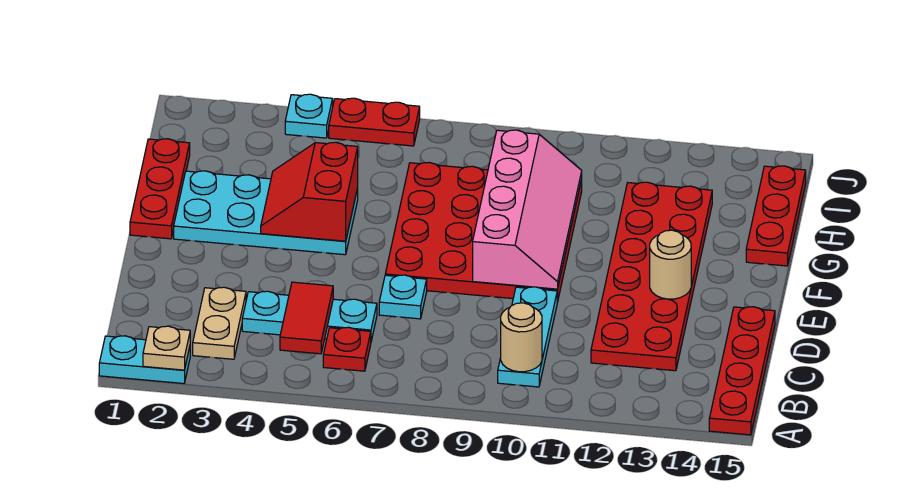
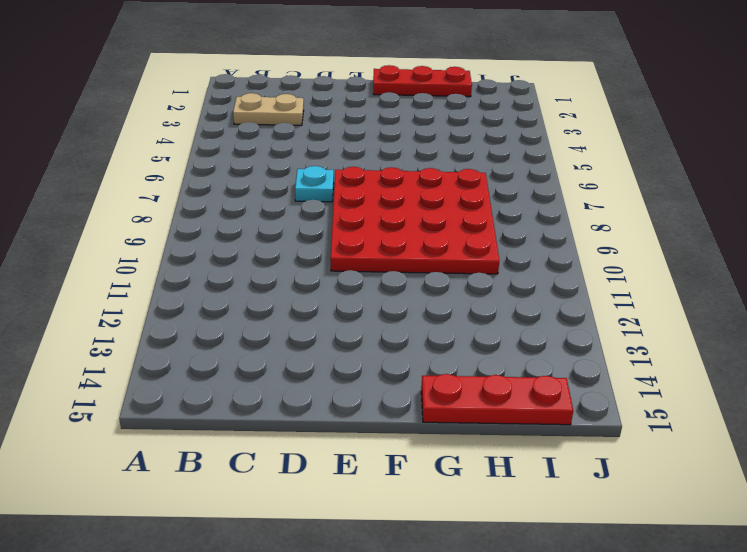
none -> cyan plate A1:A2 level 1
none -> red plate A15:D15 level 1
none -> red plate B6 level 1

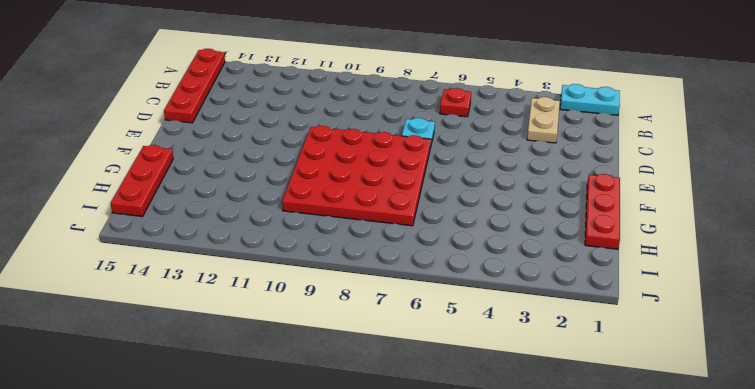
none -> cyan plate B10:D10 level 1
none -> cyan plate C4:C6 level 1
none -> red plate C12:H13 level 1

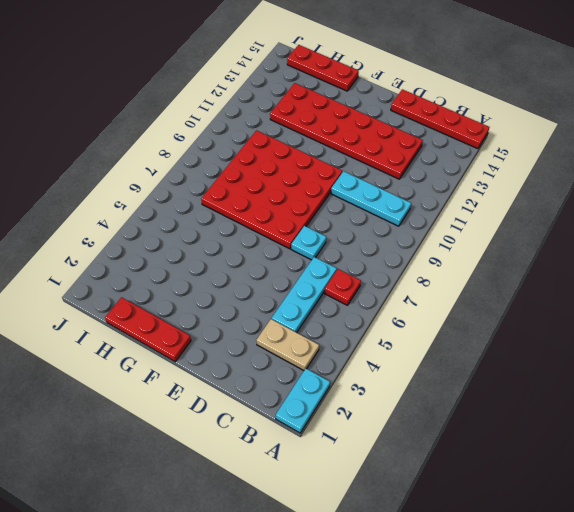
none -> cyan plate F2:G5 level 1
none -> cyan plate J4 level 1
none -> red plate J5:J6 level 1

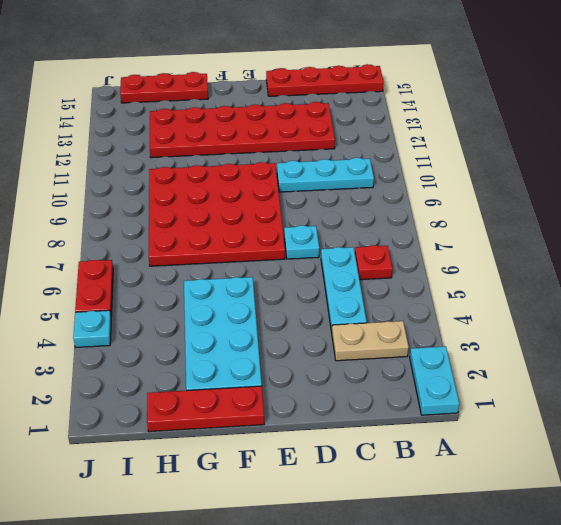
none -> tan plate A2 level 2
none -> red tile B5:C5 level 2
none -> tan round brick B10 level 2

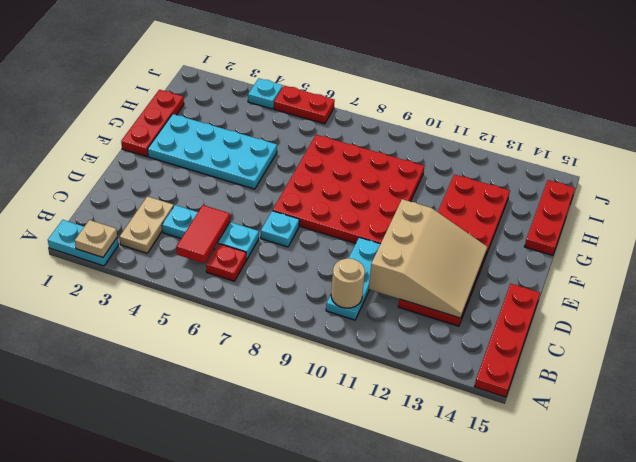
tan slope C11:E13 level 2 top 11 -> tan round brick E13 level 2
none -> pink slope E9:H10 level 2 top 9
none -> red slope F4:G5 level 2 top 5

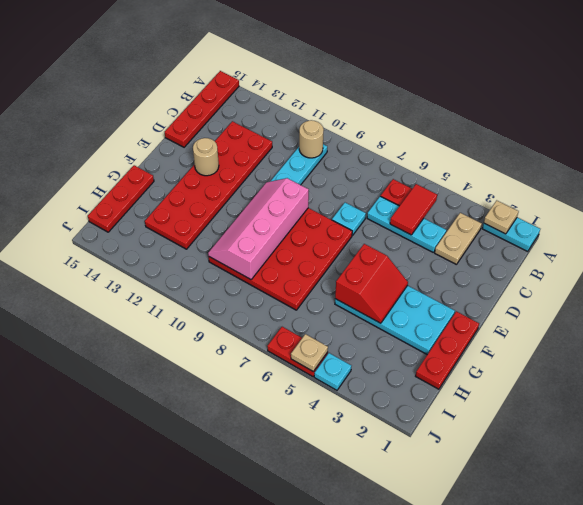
tan plate J5 level 2 -> none

